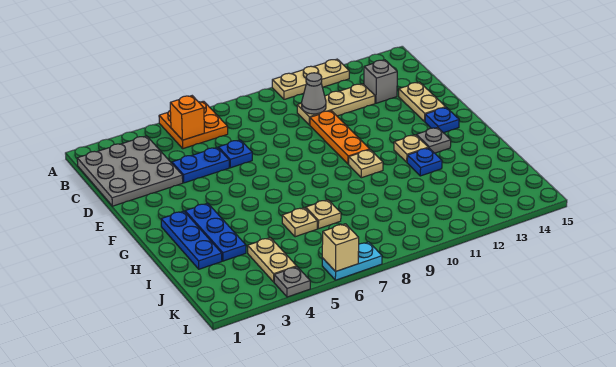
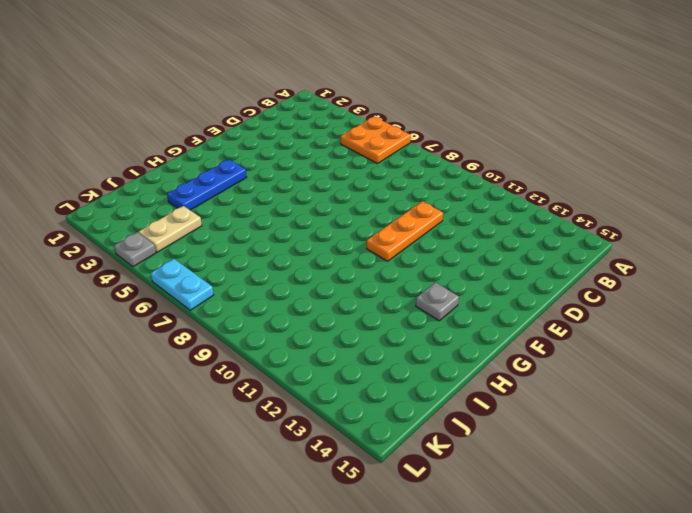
none -> tan plate A10:A12 level 1
none -> grey plate B1:D3 level 1
none -> tan plate C10:C12 level 1

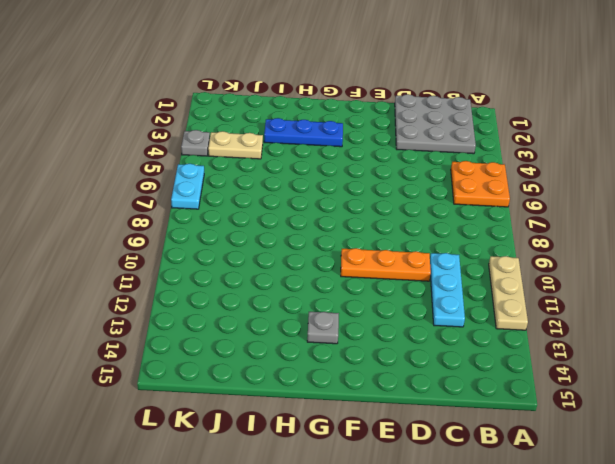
cyan plate C10:C12 level 1 -> tan plate C10:C12 level 1
none -> grey brick C13 level 1
none -> blue plate D4:D5 level 1
none -> blue plate D6 level 1

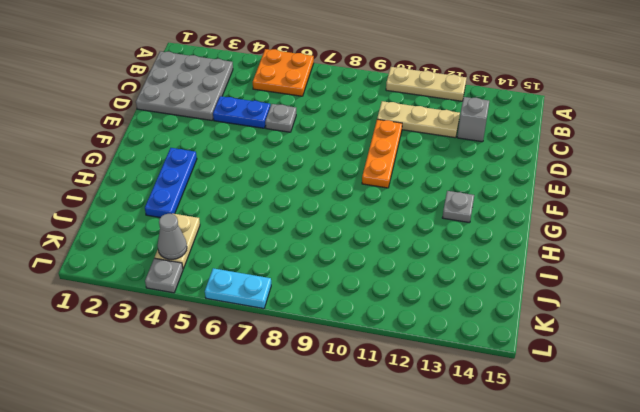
grey plate D6 level 1 -> blue plate D6 level 1
grey cone K4 level 2 -> grey cone C10 level 2
none -> tan plate D14:E14 level 1
none -> blue plate F14 level 1
none -> blue plate G2:I2 level 1

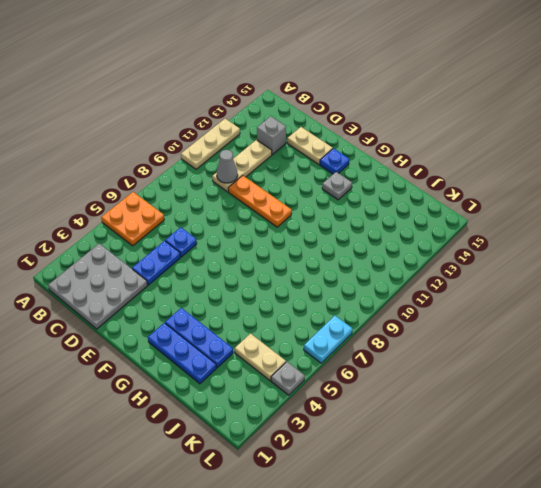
none -> tan plate G10 level 1
none -> tan plate G12 level 1
none -> blue plate H12 level 1

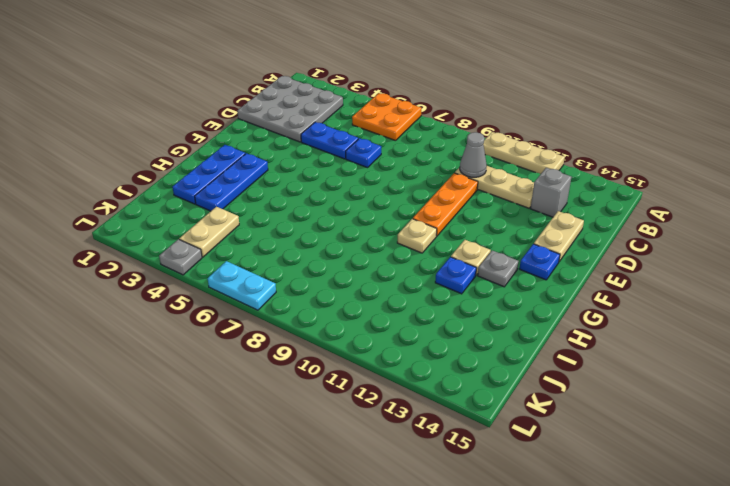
none -> tan plate I6 level 1
none -> tan plate I7 level 1
none -> orange brick B5 level 2

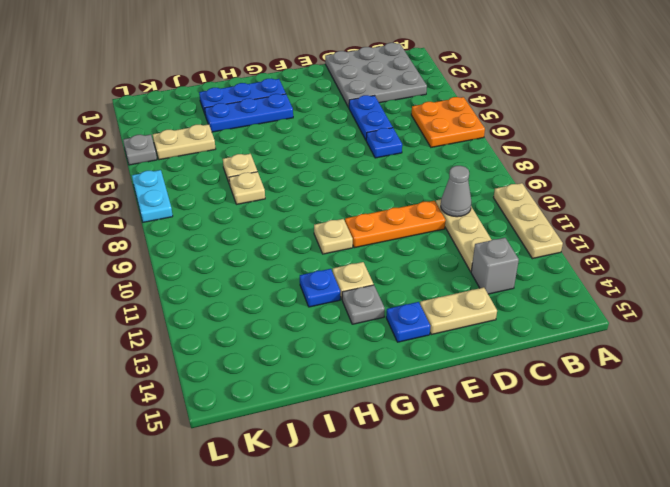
none -> orange brick B5 level 2
none -> tan brick L6 level 2

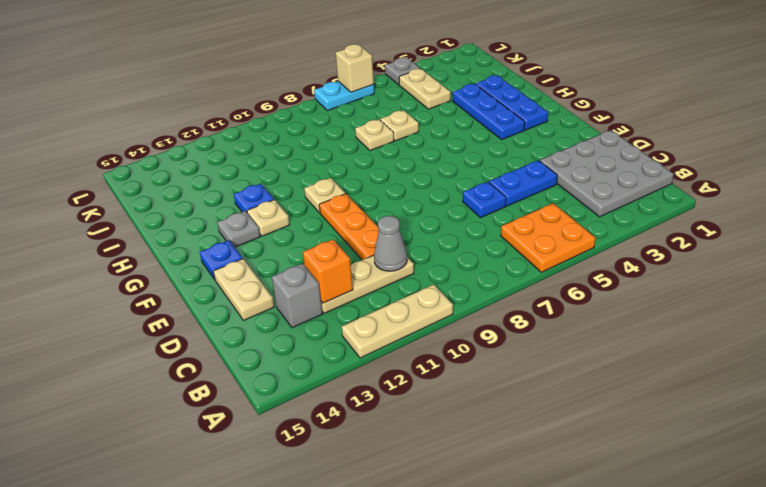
orange brick C12 level 2 -> orange brick B5 level 2

